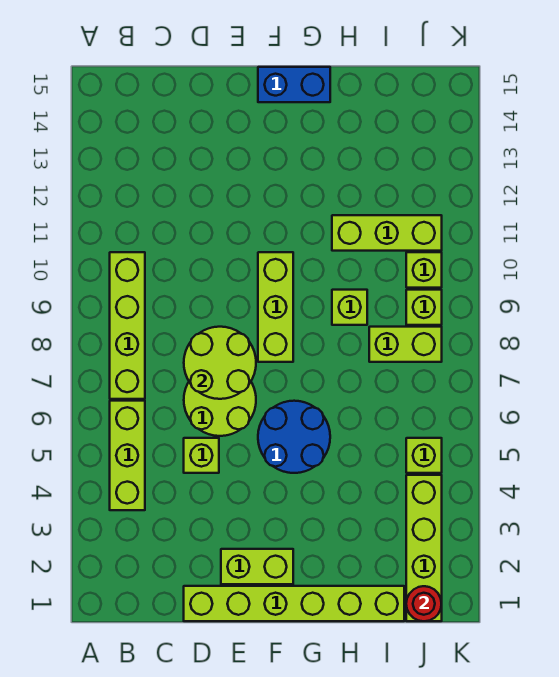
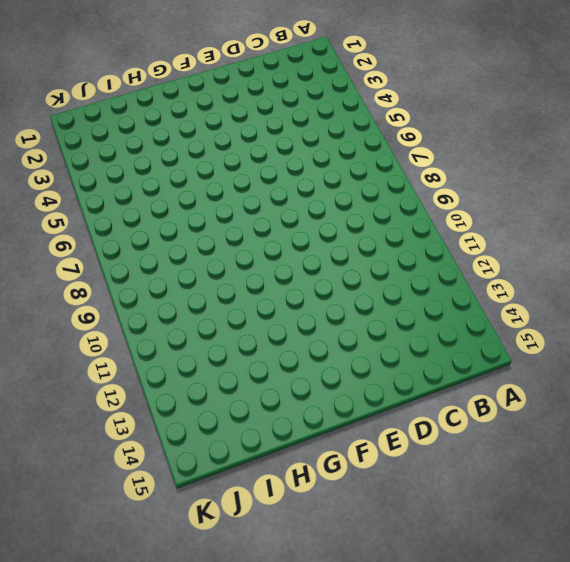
none -> lime brick B4:B6 level 1
none -> lime brick B7:B10 level 1
none -> lime brick D1:I1 level 1

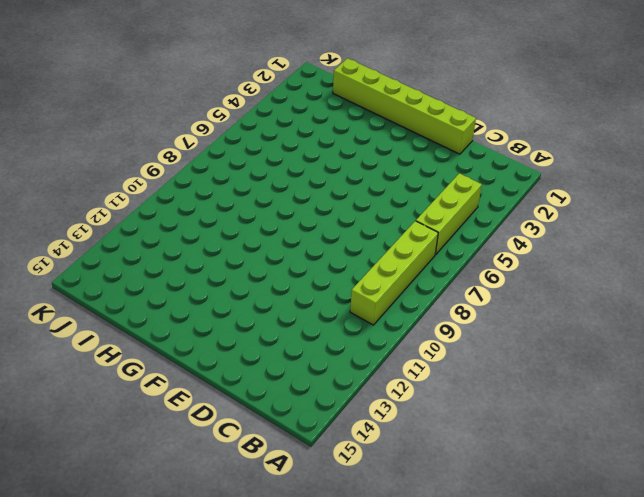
none -> lime brick D5 level 1
none -> lime round brick D6:E7 level 1
none -> lime brick E2:F2 level 1

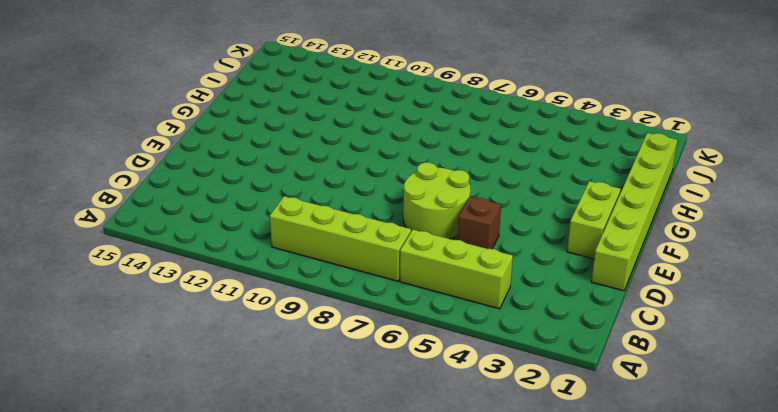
brown brick D5 level 1 -> lime brick D5 level 1
none -> blue round brick F5:G6 level 1
none -> lime brick F8:F10 level 1
none -> blue brick F15:G15 level 1

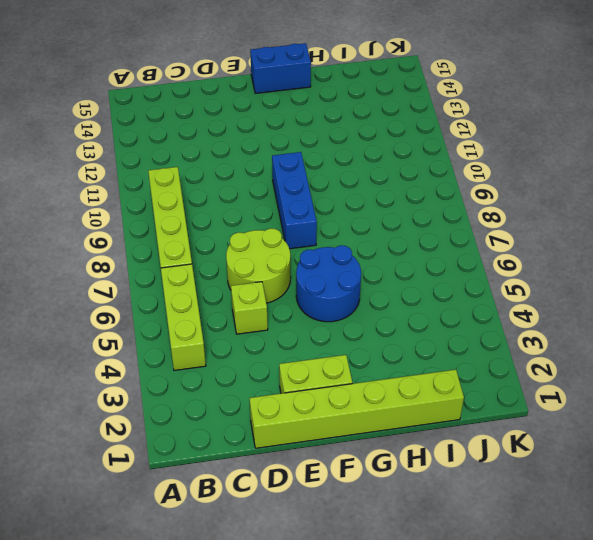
blue brick F8:F10 level 1 -> lime brick F8:F10 level 1
none -> lime brick H9 level 1
none -> lime brick H11:J11 level 1
none -> lime brick I8:J8 level 1

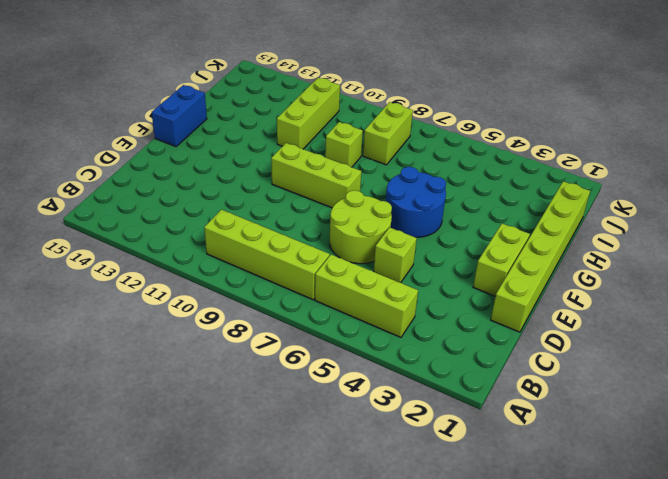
none -> lime brick J1:J4 level 1
none -> lime brick J5 level 1
none -> lime brick J9 level 1

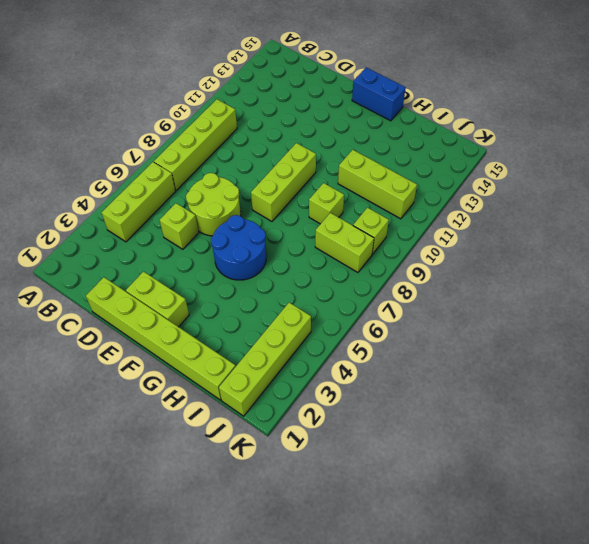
none -> lime brick J5 level 1
none -> lime brick J10 level 1
none -> lime round brick D7:E8 level 2

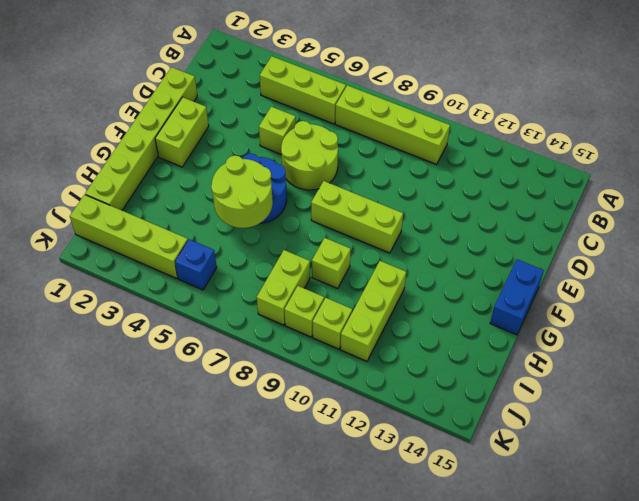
lime round brick G5:H6 level 2 -> lime round brick D7:E8 level 2
blue brick J5 level 1 -> lime brick J5 level 1
none -> red round brick J1 level 2

